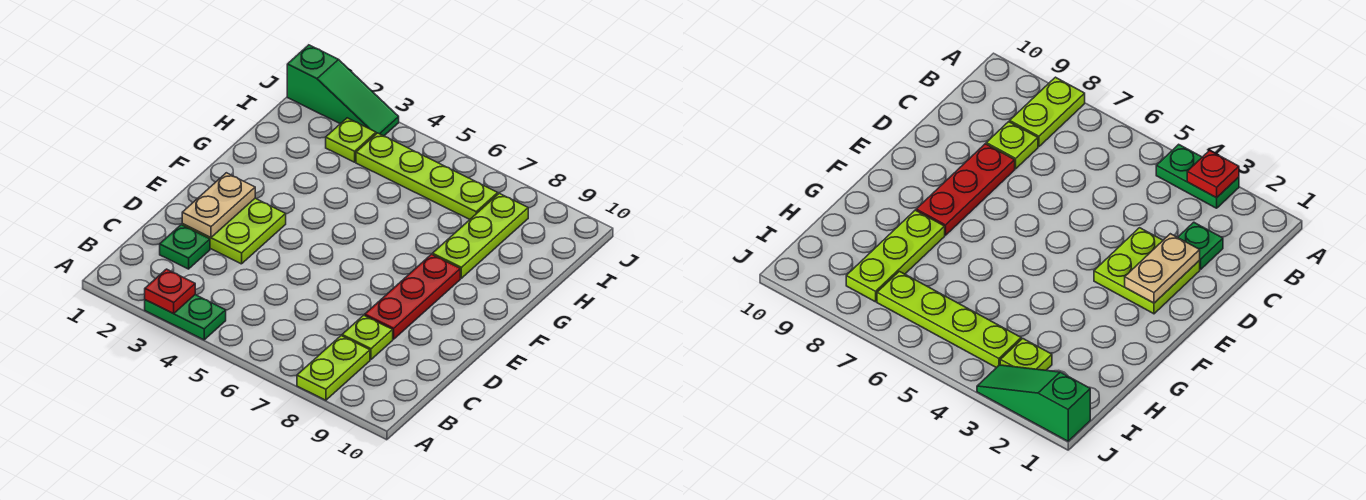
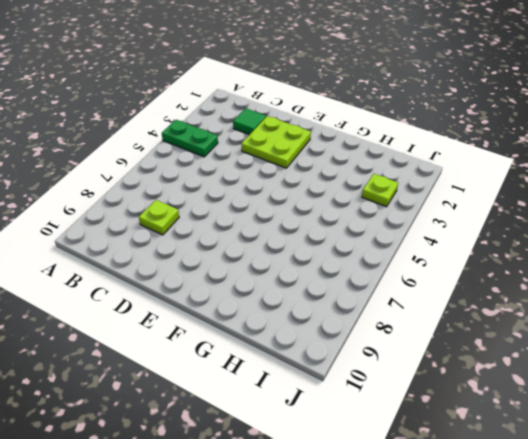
green plate A4:B4 level 1 -> green plate A3:A4 level 1
green tile C2 level 1 -> green plate C2 level 1
none -> lime plate A8:B8 level 1
none -> red plate D8:F8 level 1
none -> lime plate G8:I8 level 1

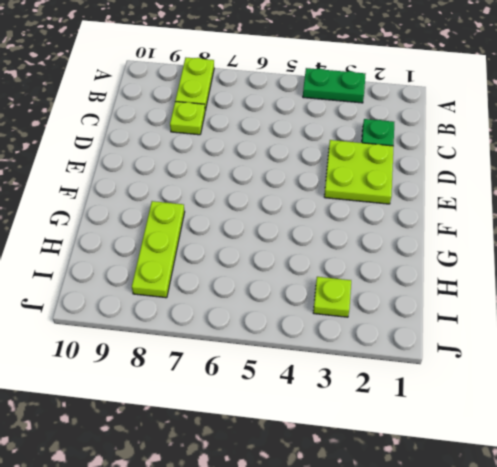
none -> red plate D8:F8 level 1
none -> lime plate I4:I7 level 1
none -> green slope J1:J3 level 1 top 1

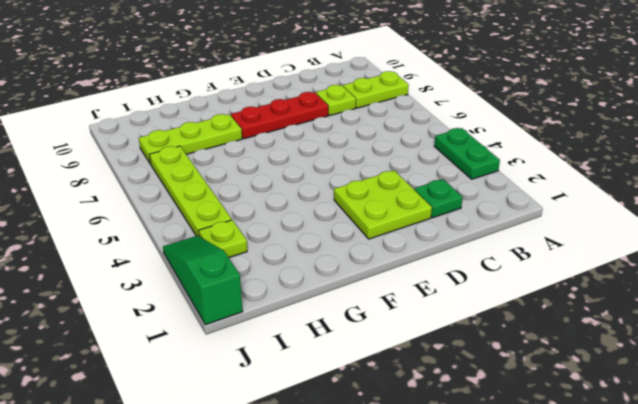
none -> red plate A3 level 2
none -> tan plate D2:E2 level 2

